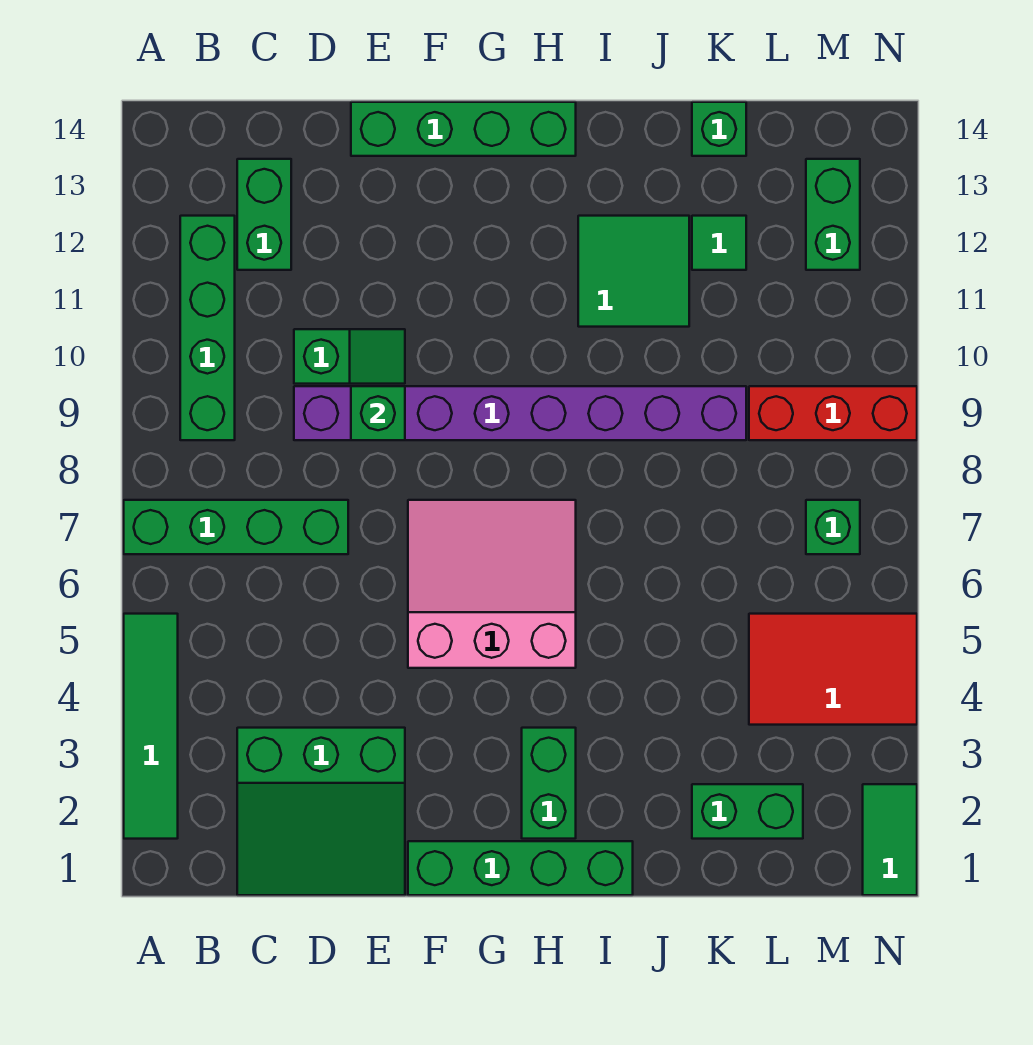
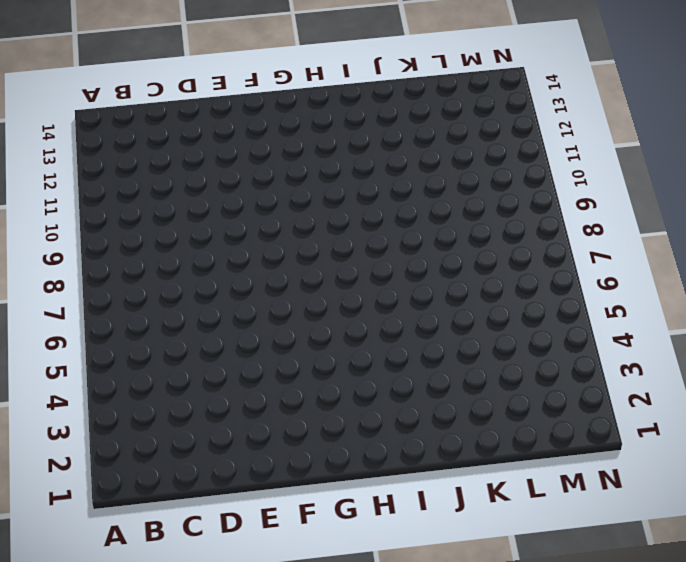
none -> green tile A2:A5 level 1
none -> green brick A7:D7 level 1
none -> green brick B9:B12 level 1

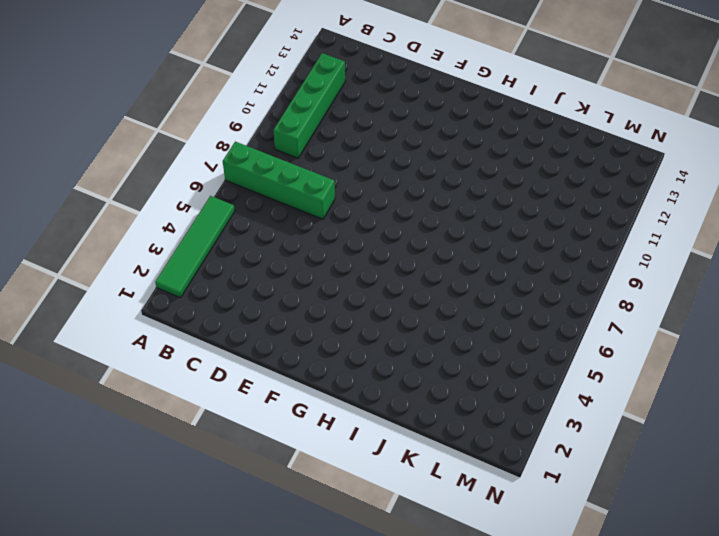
none -> green slope C1:E3 level 1 top 3
none -> green brick C12:C13 level 1
none -> purple brick D9:K9 level 1

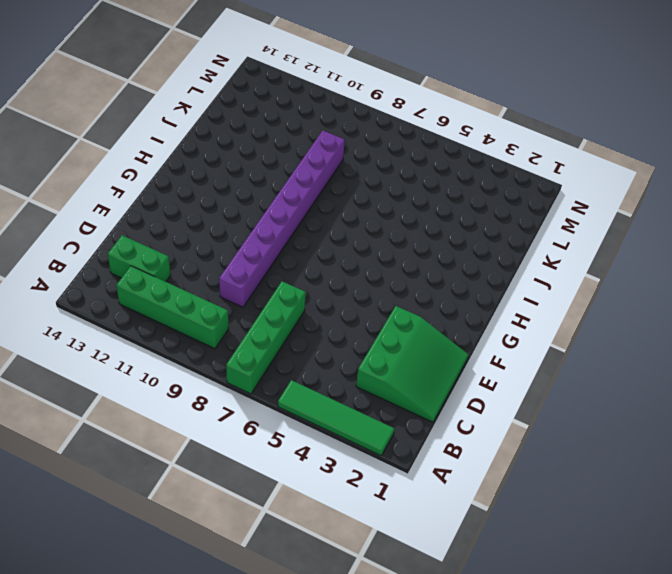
none -> green slope D10:E10 level 1 top D
none -> green brick E14:H14 level 1
none -> green brick F1:I1 level 1

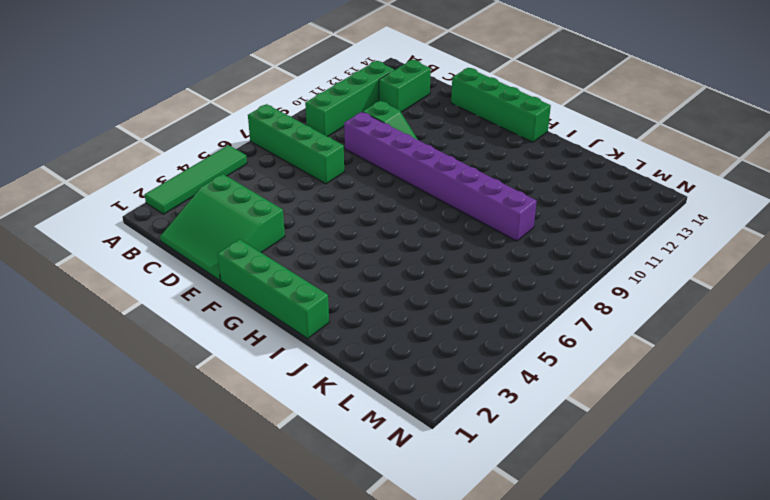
none -> pink slope F5:H7 level 1 top 5
none -> green brick H2:H3 level 1
none -> green tile I11:J12 level 1

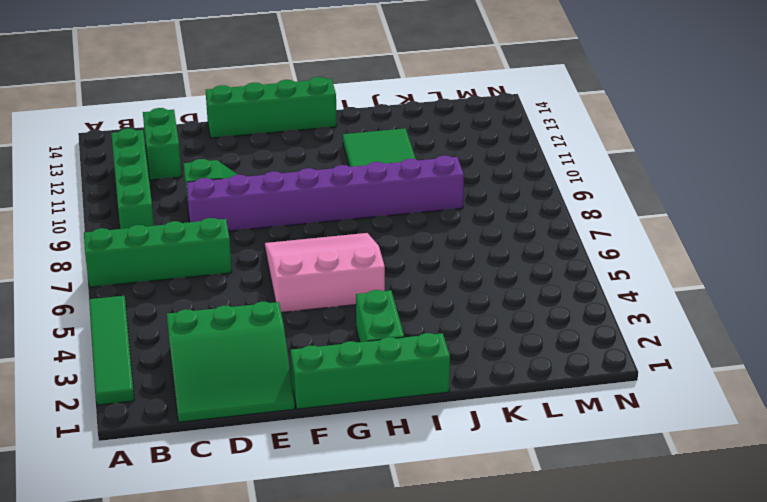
none -> green brick K2:L2 level 1
none -> green tile K12 level 1
none -> green brick K14 level 1

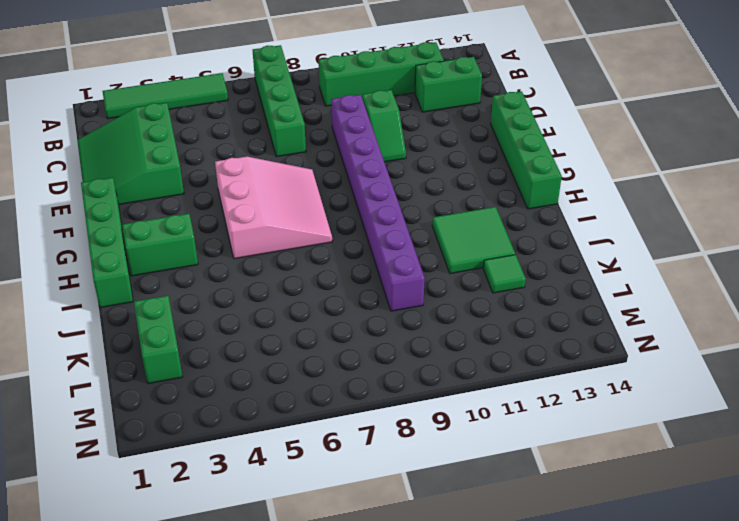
none -> green brick K14 level 1
none -> red tile L4:N5 level 1
none -> red brick L9:N9 level 1

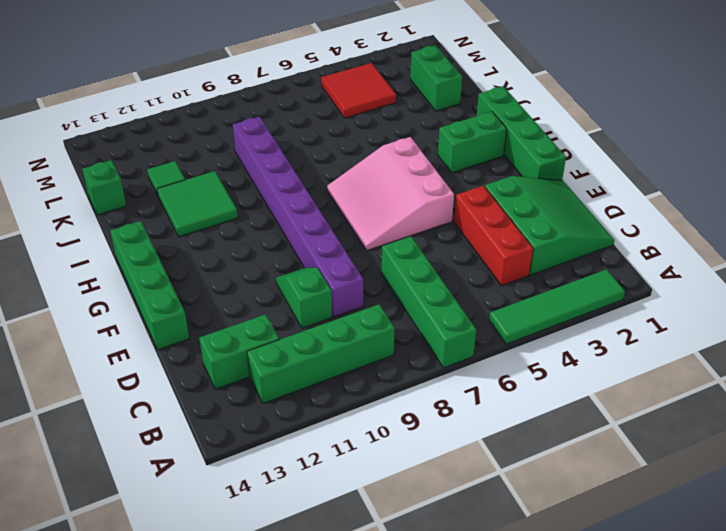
red brick C4:E4 level 1 -> red brick L9:N9 level 1
red tile L4:M5 level 1 -> red tile L4:N5 level 1
none -> green brick M7 level 1
none -> green brick M12:M13 level 1
none -> green tile N1:N2 level 1

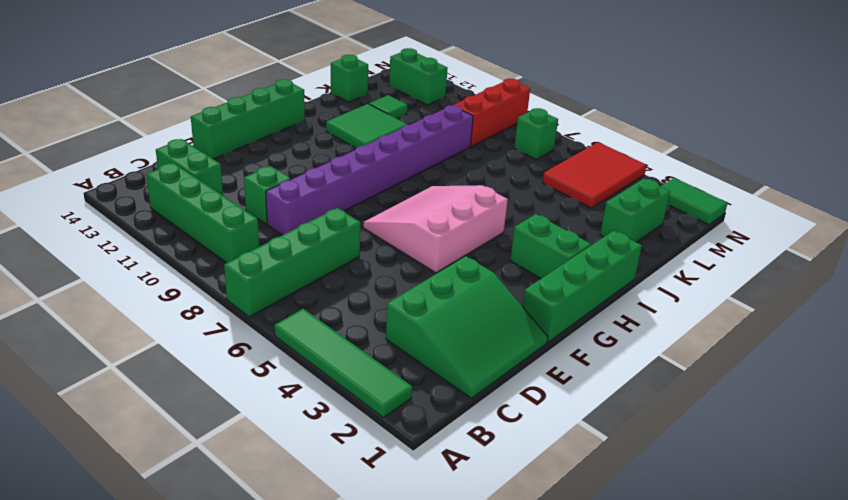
none -> green brick E9 level 2

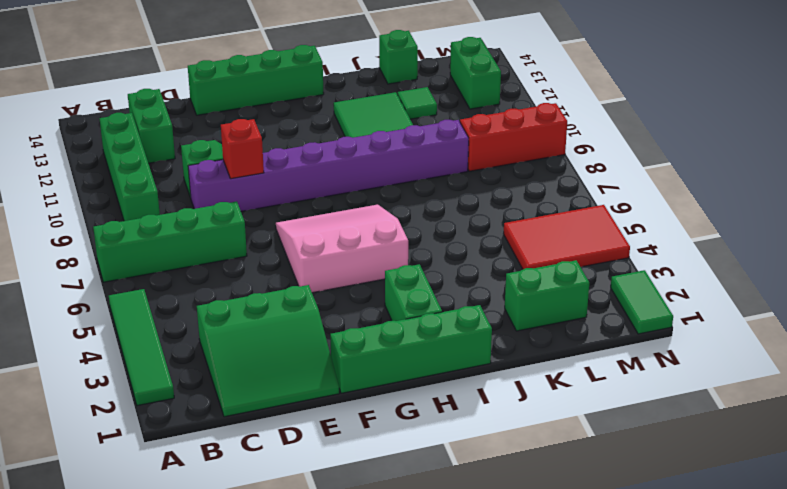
red brick E9 level 2 -> green brick E9 level 2
none -> green brick M7 level 1

